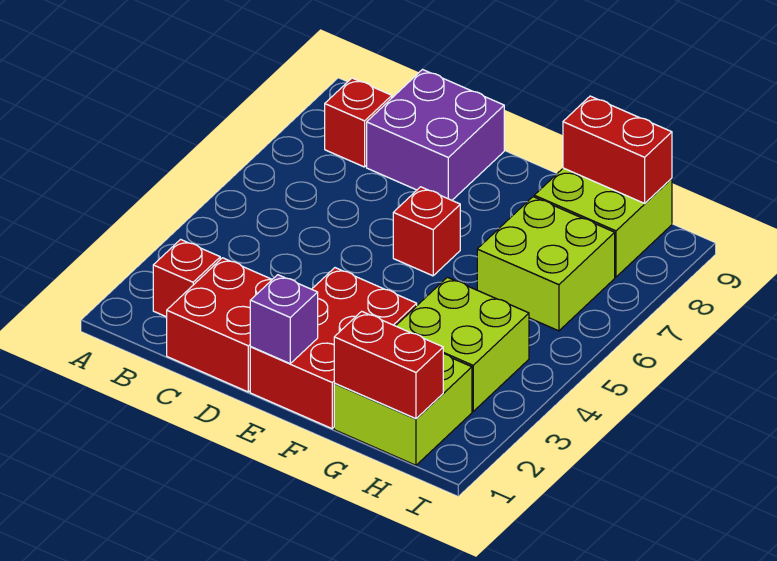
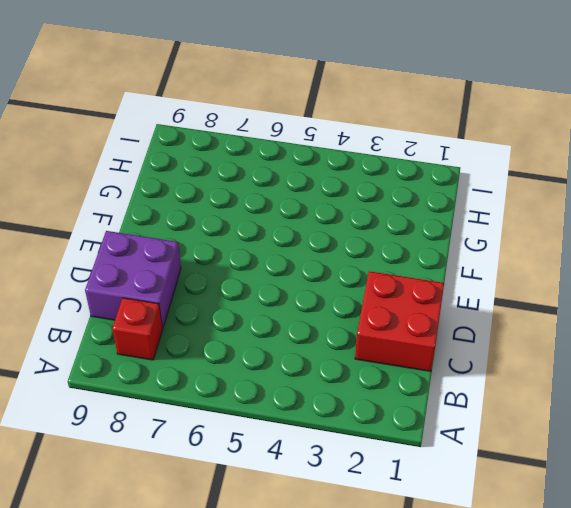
none -> red brick B2 level 1
none -> red brick E1:F3 level 1
none -> red brick E6 level 1

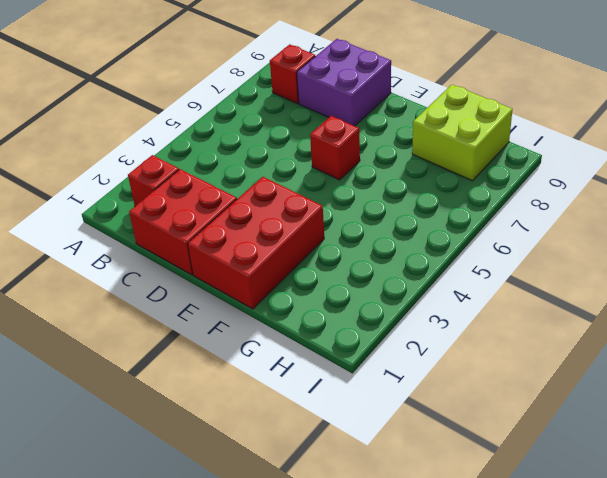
none -> lime brick G1:H2 level 1
none -> lime brick G3:H4 level 1
none -> lime brick G6:H7 level 1

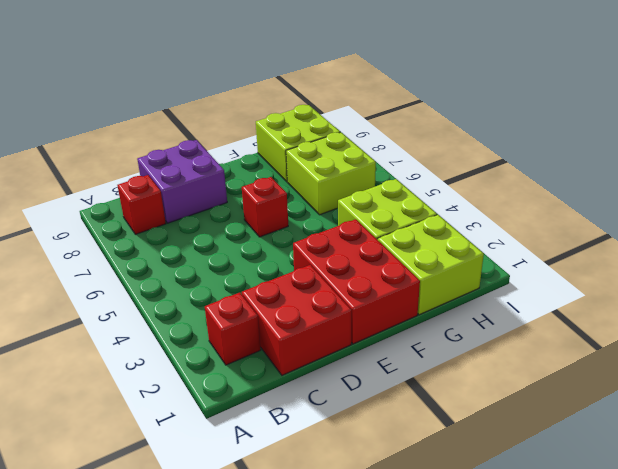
none -> purple brick E1 level 2
none -> red brick G1:H1 level 2
none -> red brick G9:H9 level 2

